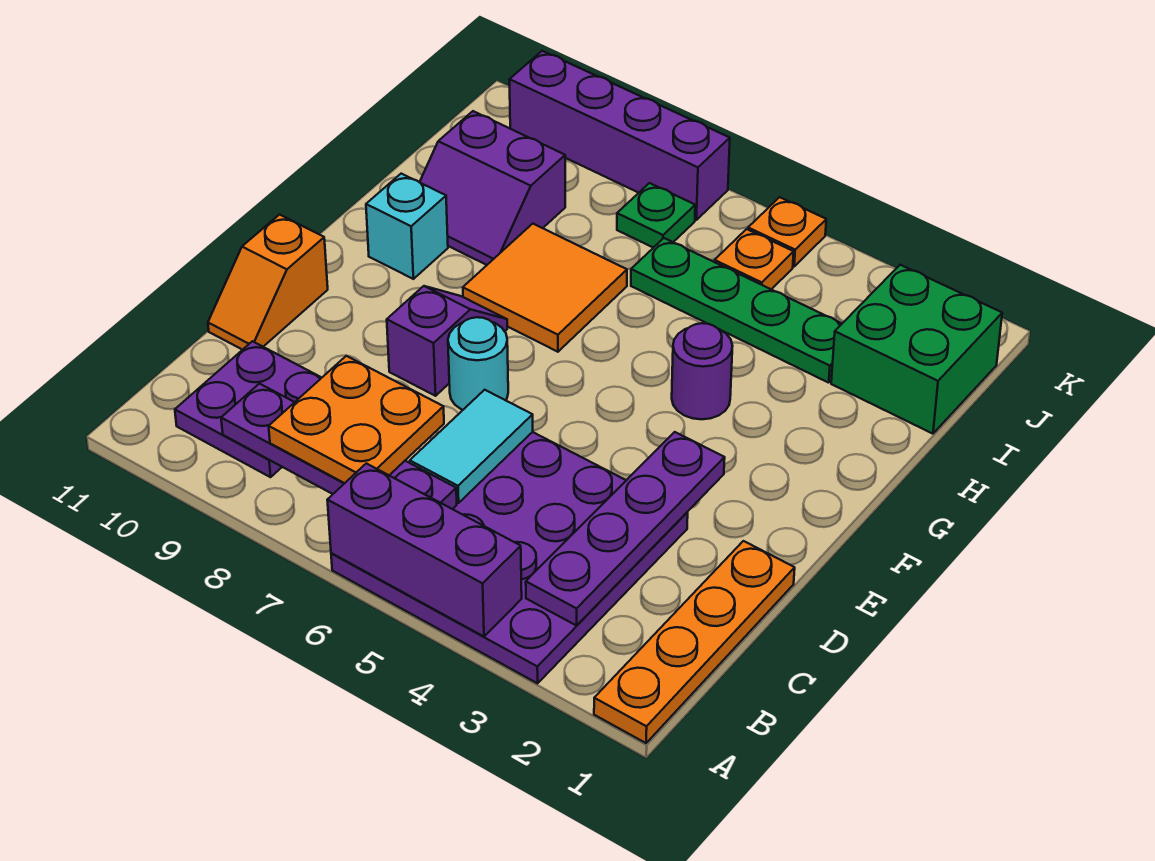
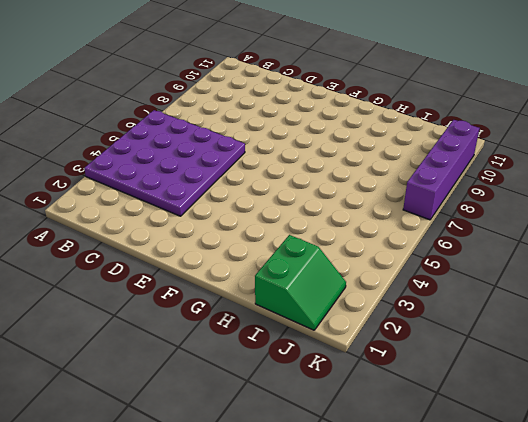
green slope I1:J2 level 1 top I -> green brick I1:J2 level 1
none -> orange plate A1:D1 level 1
none -> purple plate B9:C10 level 1
none -> orange slope D11:E11 level 1 top E

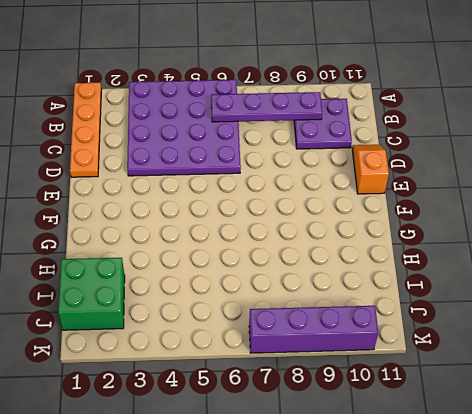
none -> cyan round brick E7 level 1
none -> purple slope E8:F8 level 1 top E
none -> purple round brick G4 level 1

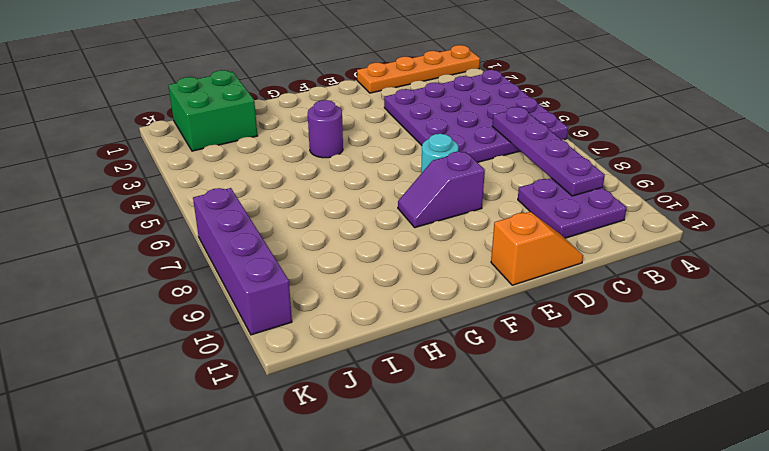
none -> orange tile G7:H8 level 1
none -> cyan brick G10 level 1
none -> purple slope H9:I10 level 1 top I

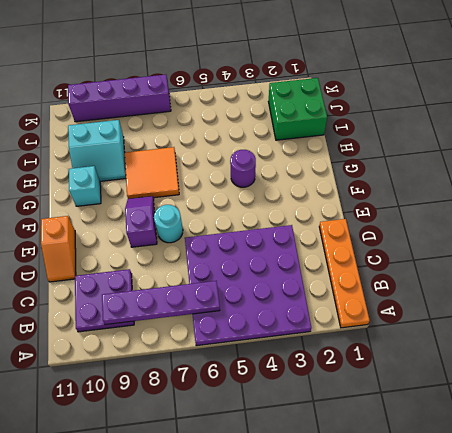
cyan slope H9:I10 level 1 top I -> purple slope H9:I10 level 1 top I
none -> green plate I3:I6 level 1
none -> orange plate J5 level 1
none -> green plate J7 level 1

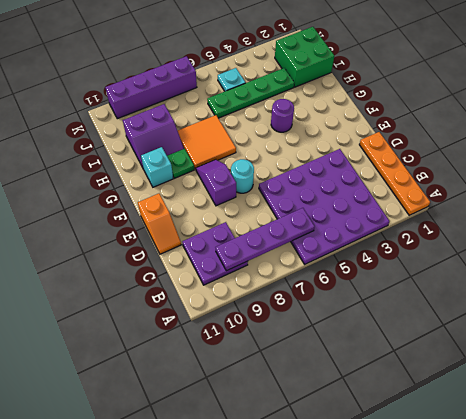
green plate G9 level 1 -> green plate J7 level 1
cyan plate J5 level 1 -> orange plate J5 level 1
none -> orange plate K5 level 1
none -> purple brick A4:A6 level 2
none -> purple plate B3:E3 level 2

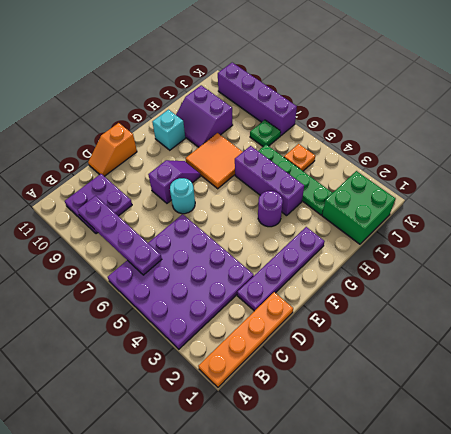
purple plate D2:G2 level 1 -> purple plate B3:E3 level 2
purple brick H4:H6 level 1 -> purple brick A4:A6 level 2
none -> orange plate K5 level 1
none -> cyan tile C6:D6 level 2
none -> orange plate B7:C8 level 3

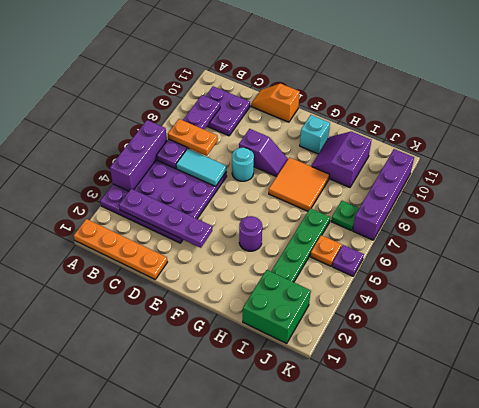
orange plate B7:C7 level 3 -> orange plate B7:C8 level 3
purple plate K5 level 1 -> orange plate K5 level 1

